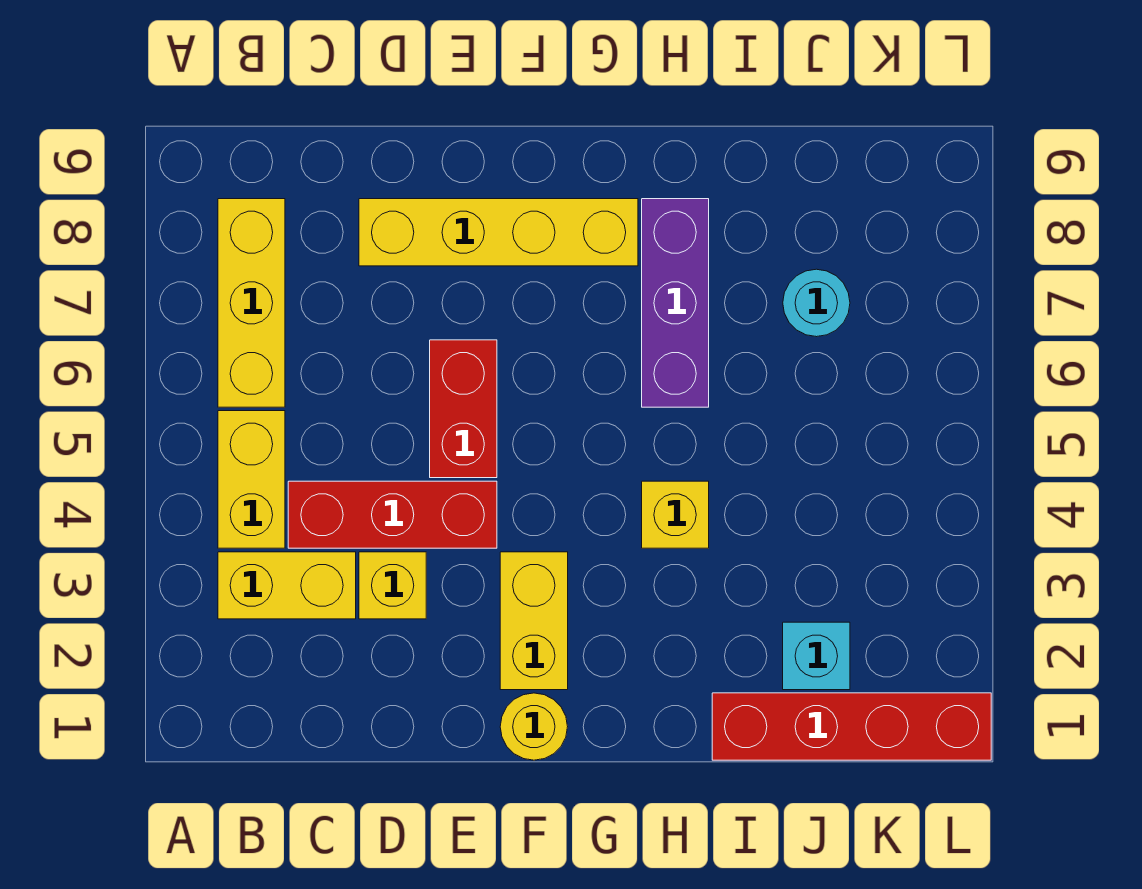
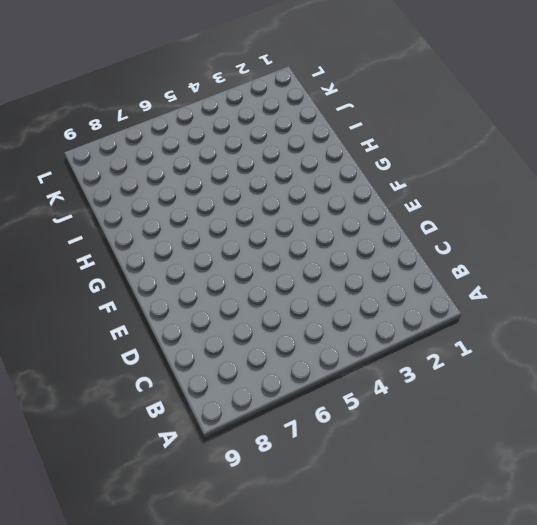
none -> yellow brick B3:C3 level 1
none -> yellow brick B4:B5 level 1
none -> yellow brick B6:B8 level 1

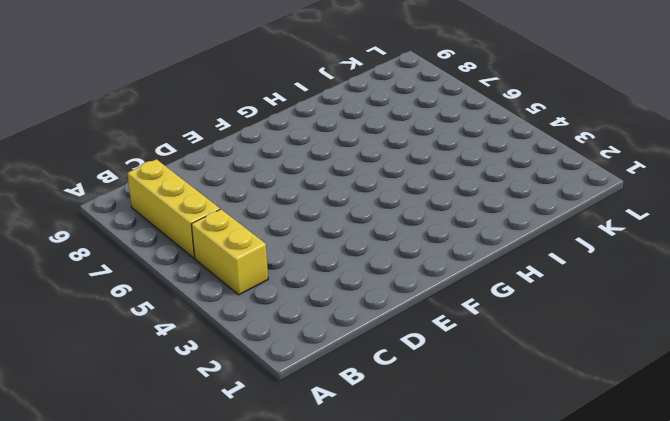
none -> yellow brick B3:C3 level 1
none -> red brick C4:E4 level 1
none -> yellow brick D3 level 1

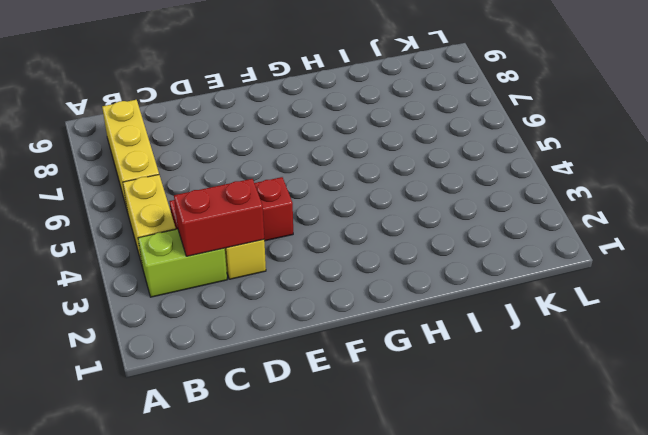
lime brick B3:C3 level 1 -> yellow brick B3:C3 level 1
red brick C3:D3 level 2 -> red brick E5:E6 level 1
none -> yellow brick D8:G8 level 1
none -> yellow round brick F1 level 1
none -> yellow brick F2:F3 level 1

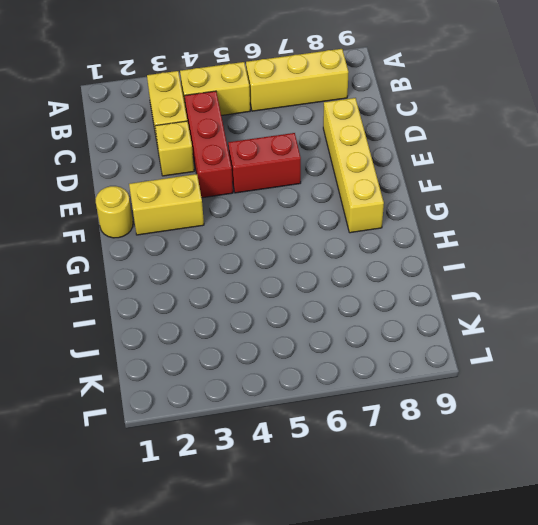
none -> yellow brick H4 level 1
none -> purple brick H6:H8 level 1
none -> red brick I1:L1 level 1

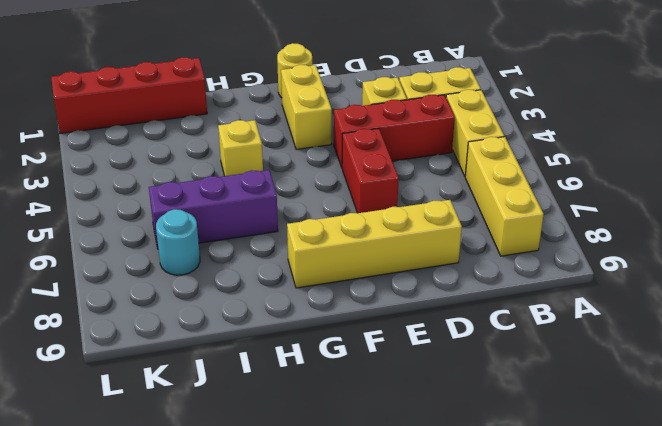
purple brick H6:J6 level 1 -> purple brick H6:H8 level 1
none -> cyan brick J2 level 1

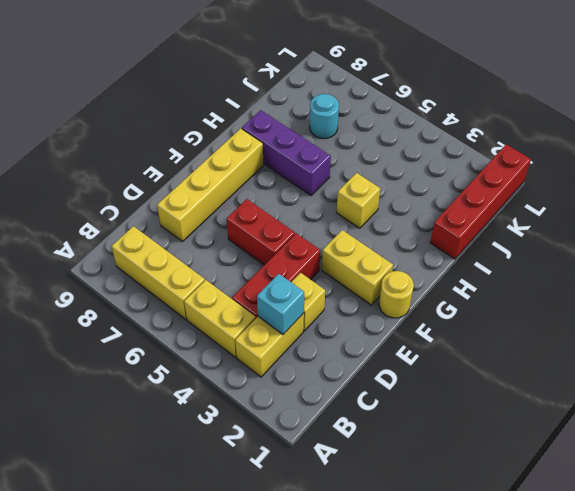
cyan brick C3 level 2 -> cyan brick J2 level 1

